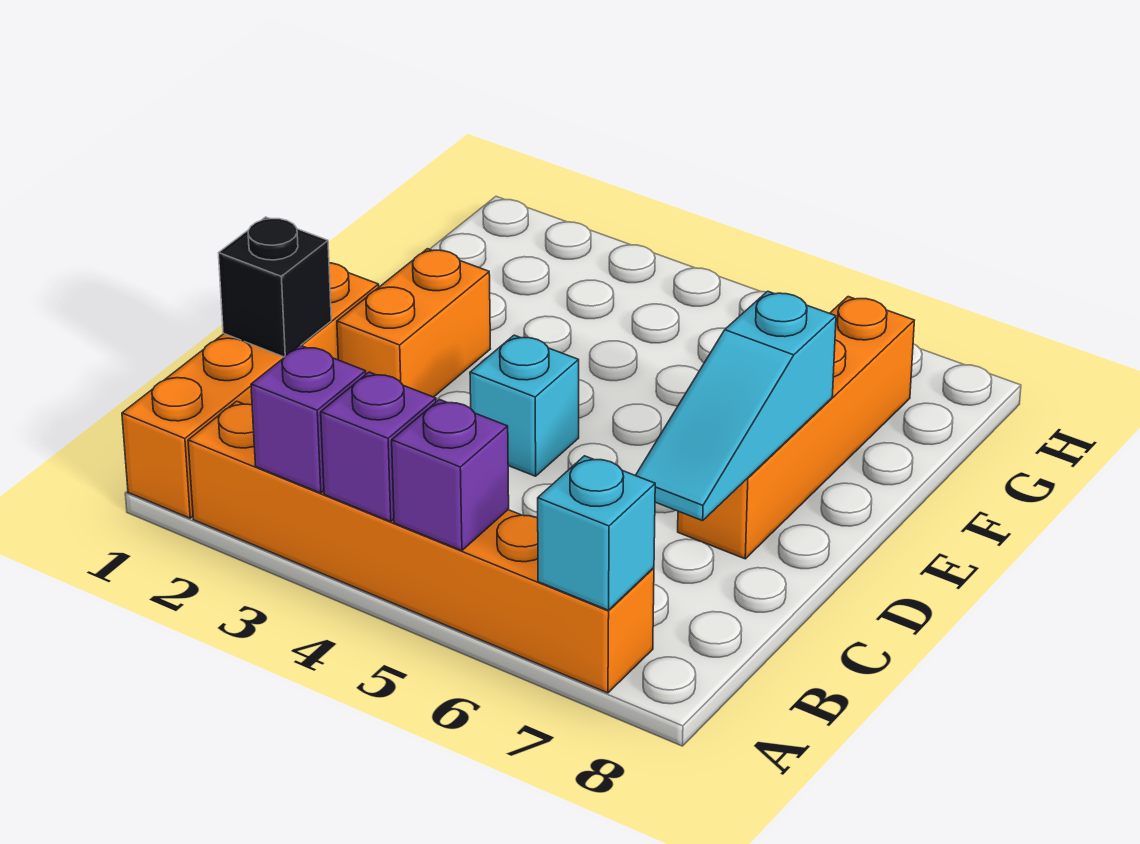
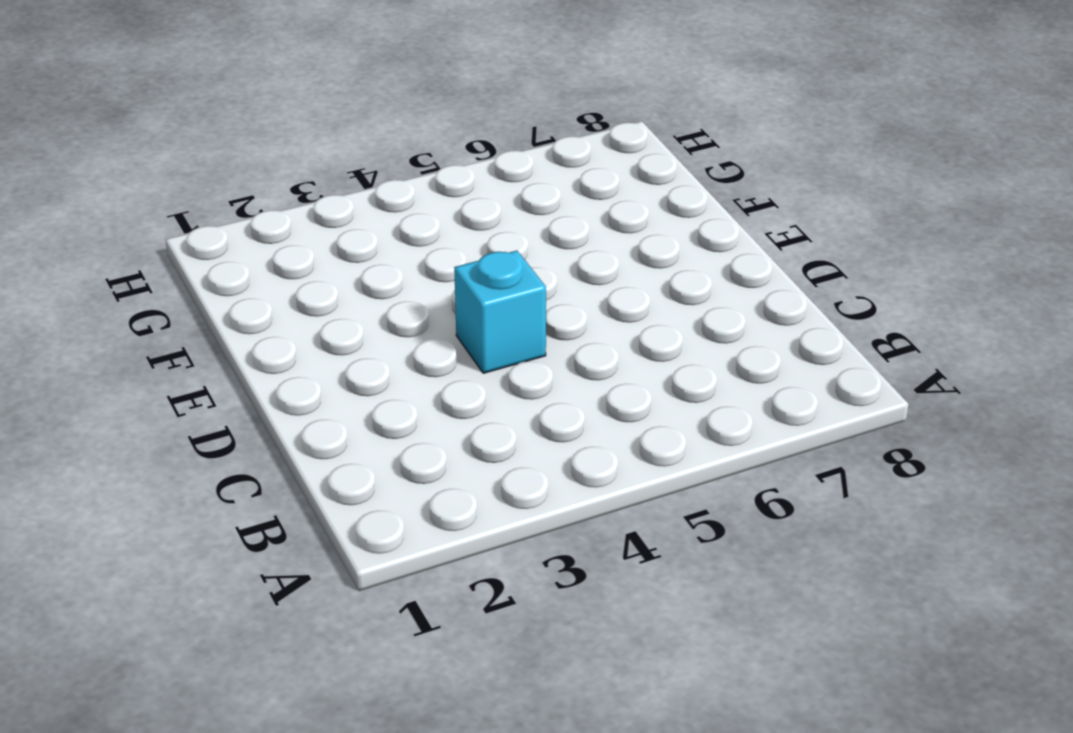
none -> orange brick A1:D1 level 1
none -> orange brick A2:A7 level 1

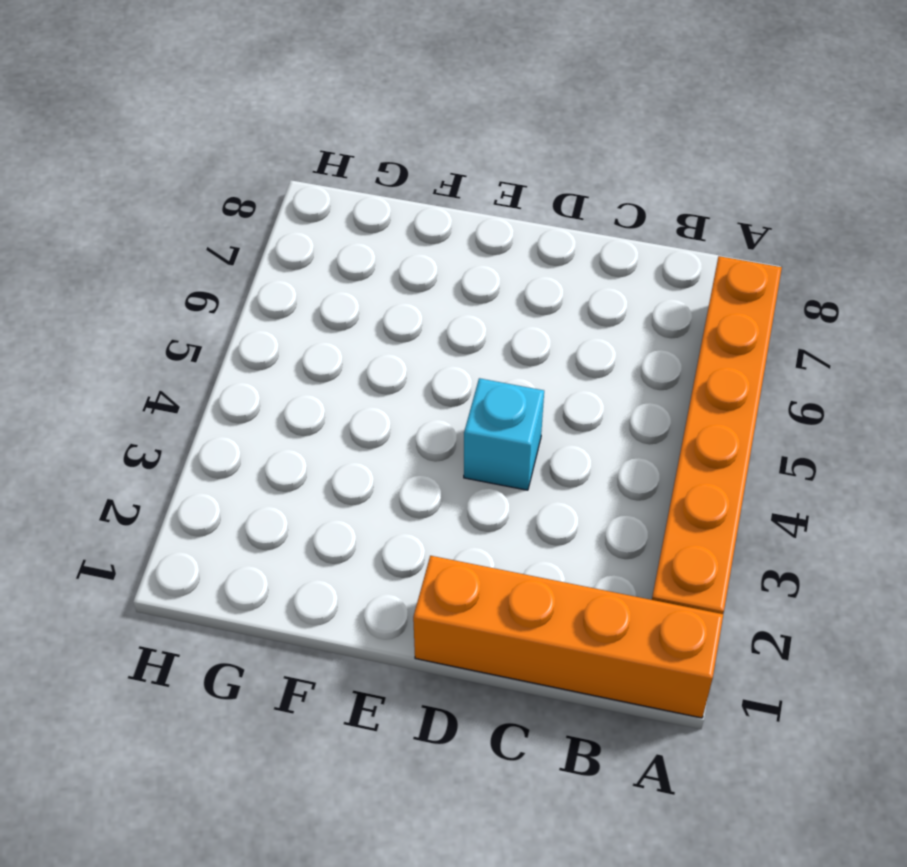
none -> orange brick D2:E2 level 1
none -> orange brick D7:G7 level 1

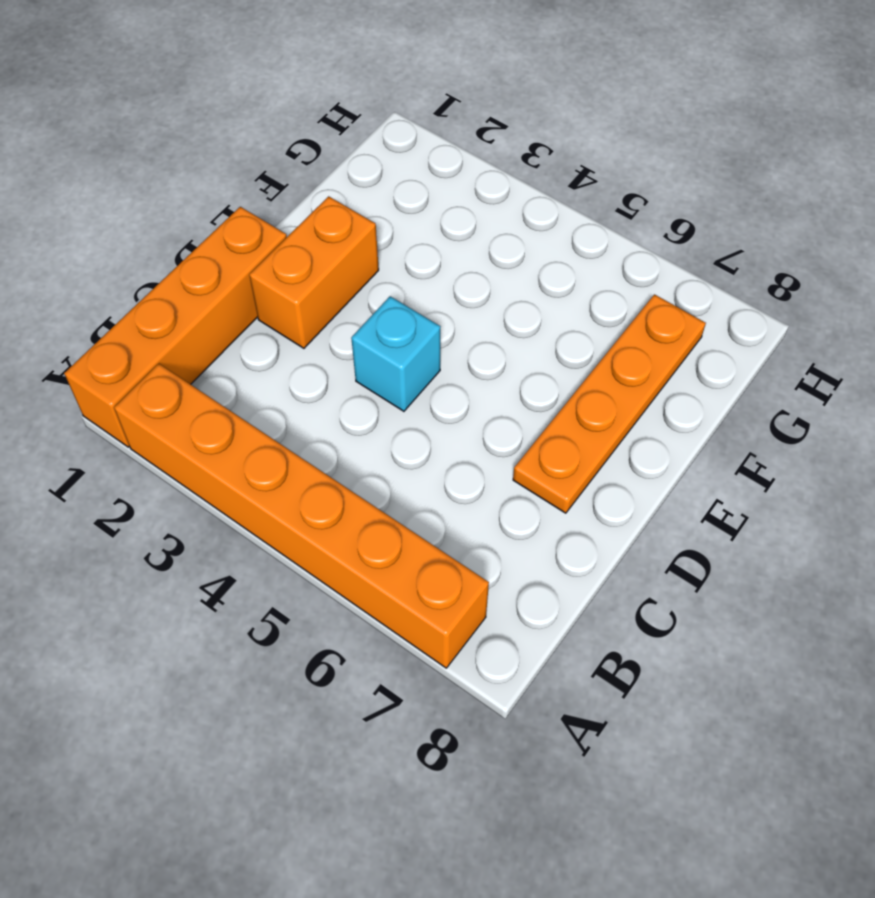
orange plate D7:G7 level 1 -> orange brick D7:G7 level 1
none -> purple brick A3 level 2
none -> purple brick A4 level 2

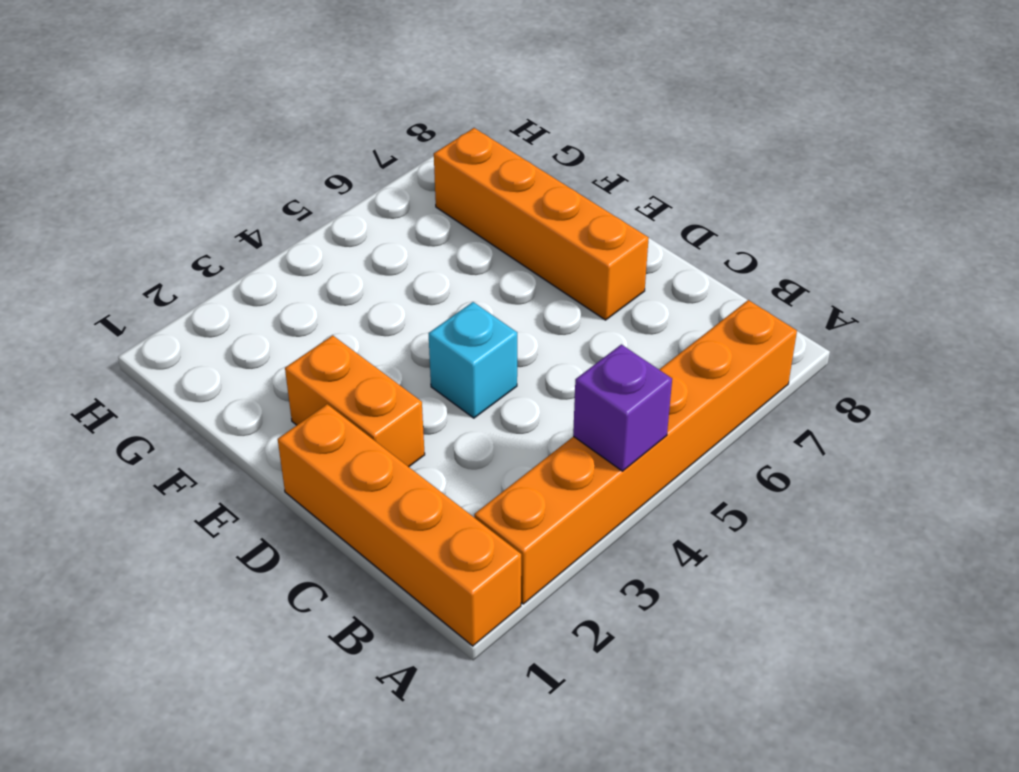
none -> purple brick A3 level 2
none -> purple brick A5 level 2

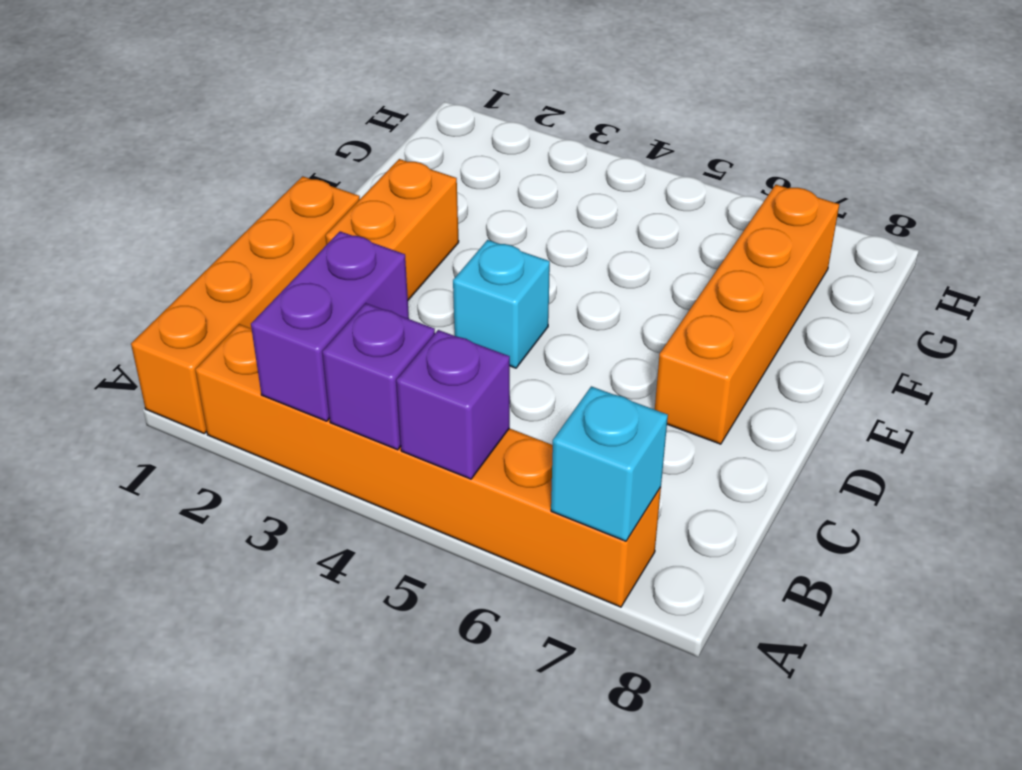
purple brick A3:B3 level 2 -> purple brick A3 level 2
none -> black brick C1 level 2
none -> cyan slope C7:E7 level 2 top E

